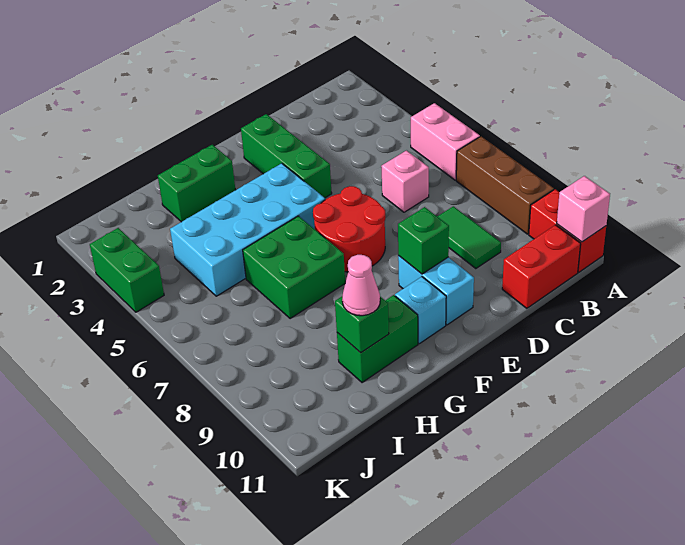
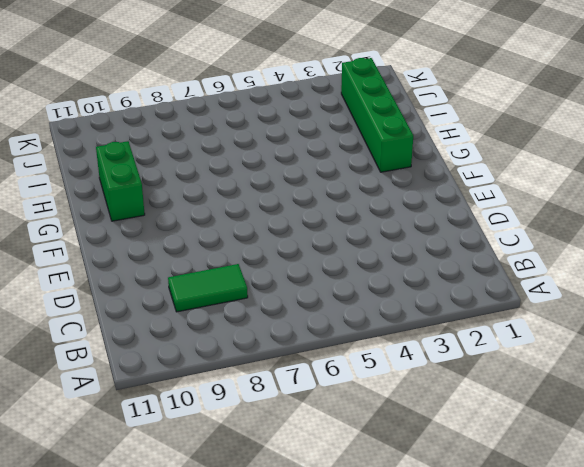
green brick G2:J2 level 1 -> green brick G2:H2 level 1
none -> pink brick A5:A6 level 1
none -> brown brick A7:A9 level 1
none -> red brick A10:A11 level 1

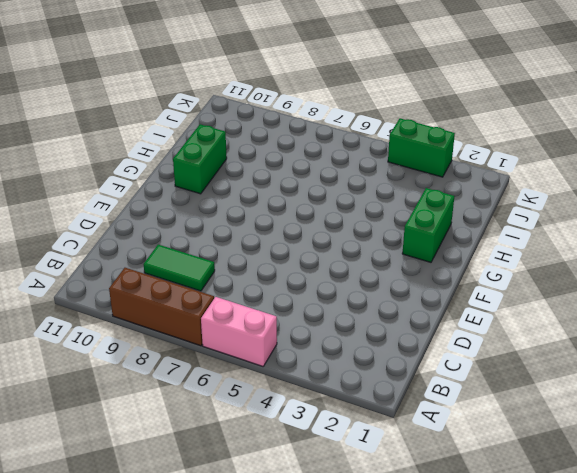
none -> red brick A10:A11 level 1
none -> red brick B11:C11 level 1
none -> pink brick C6 level 1

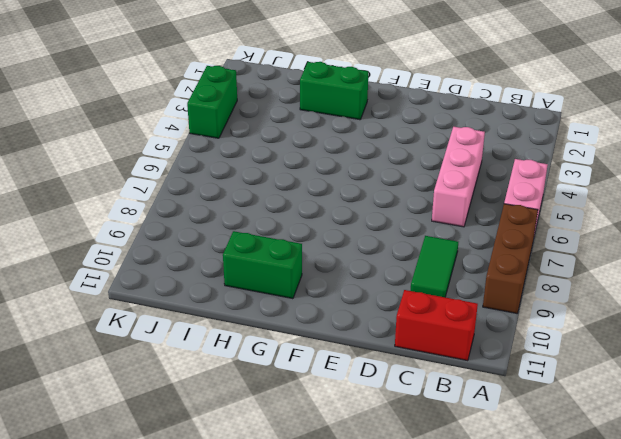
pink brick C4:C6 level 1 -> pink brick C6 level 1
none -> red brick A10:A11 level 1
none -> green brick E2:E4 level 1
none -> red round brick E6:F7 level 1

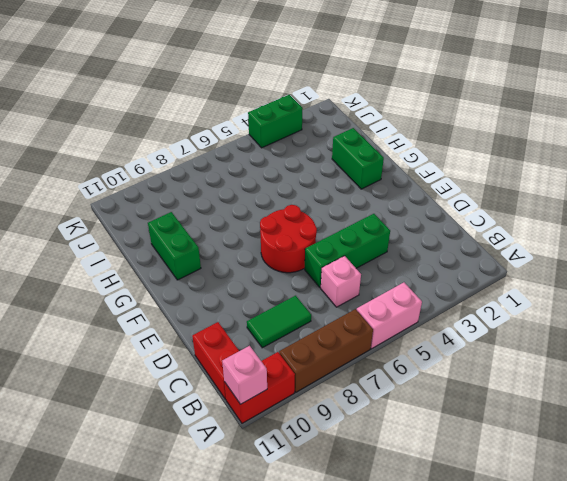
green brick D4:D6 level 1 -> green brick E2:E4 level 1
none -> cyan brick E9:E10 level 1
none -> cyan brick F4:I5 level 1
none -> cyan brick F10 level 1

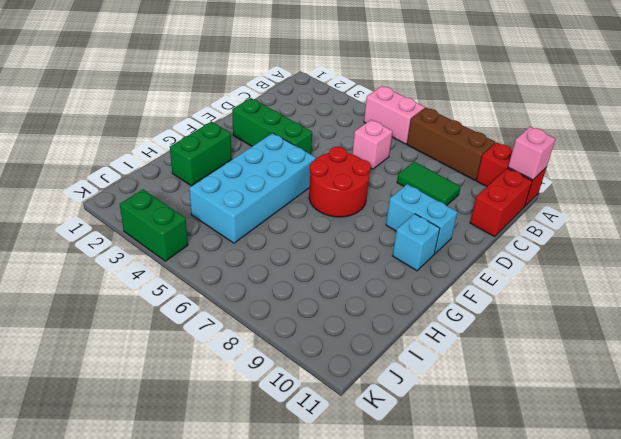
none -> green brick G6:H7 level 1
none -> green brick G10:H10 level 1
none -> green brick E9 level 2

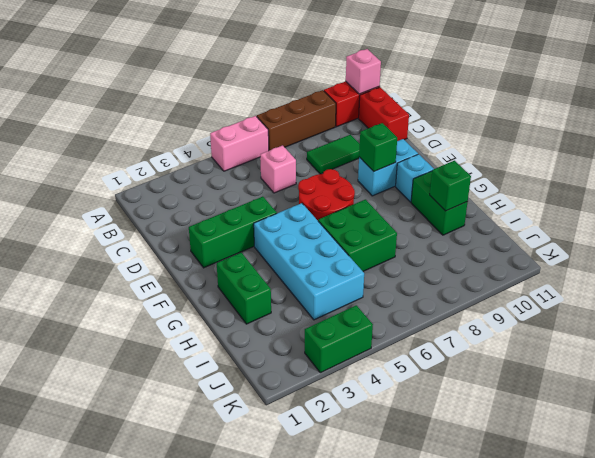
none -> pink cone H10 level 3

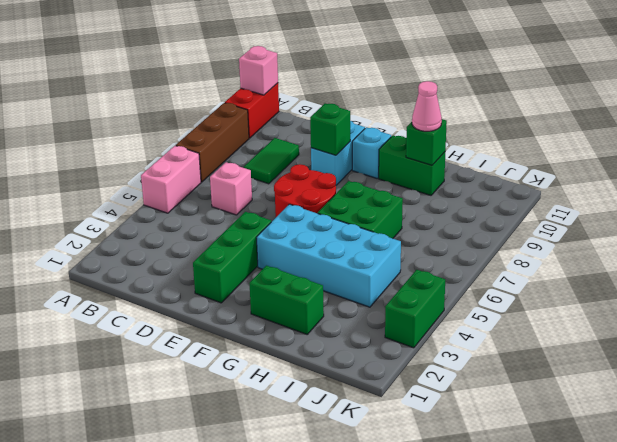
none -> red brick B11:C11 level 1

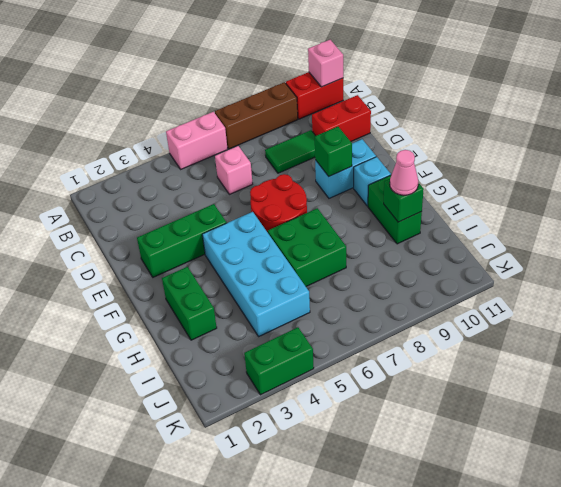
red brick C10:C11 level 1 -> red brick B11:C11 level 1

